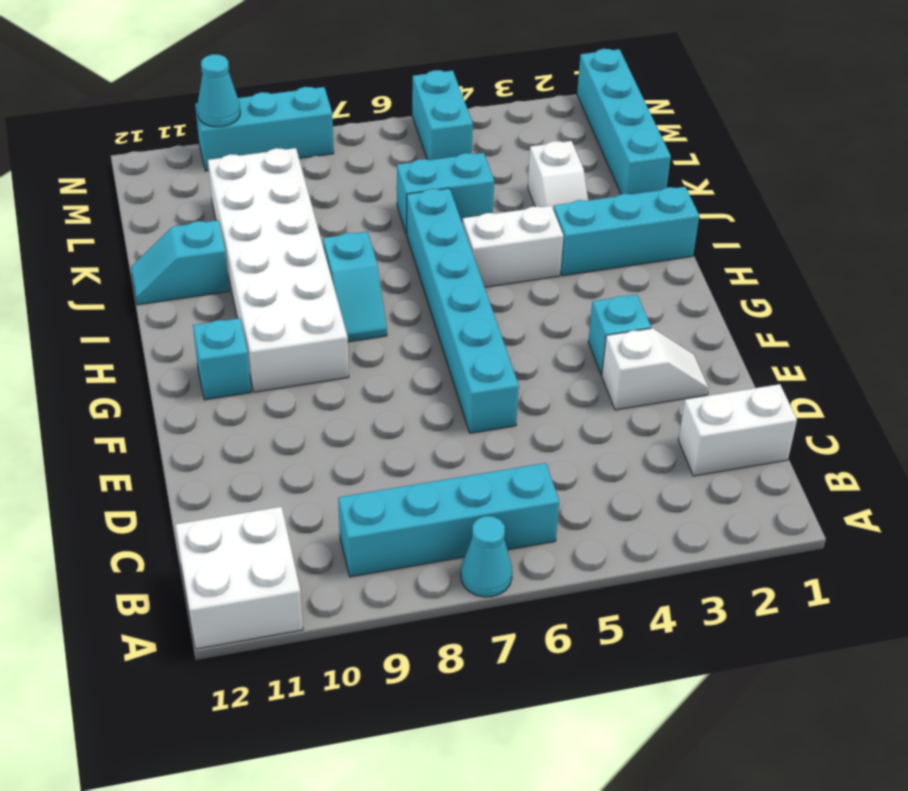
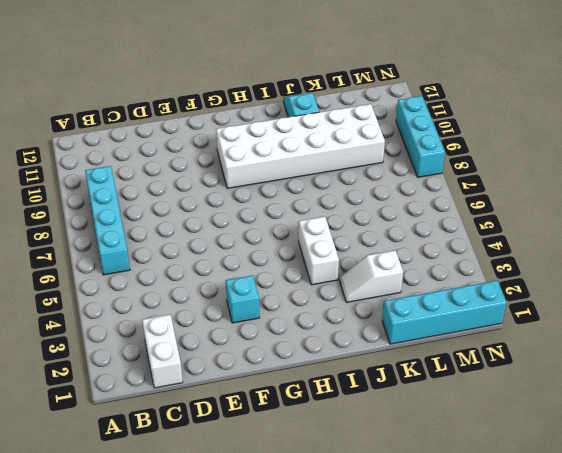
none -> cyan cone A7 level 1
none -> white brick A11:B12 level 1
none -> white slope E2:E3 level 1 top 3

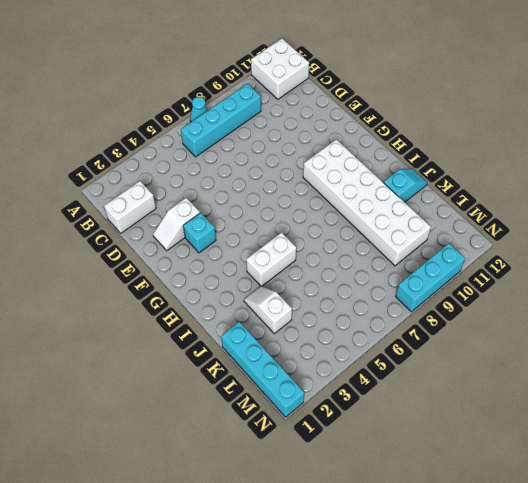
none -> cyan brick E6:J6 level 1
none -> cyan brick G11 level 1
none -> cyan slope H8:I8 level 1 top I

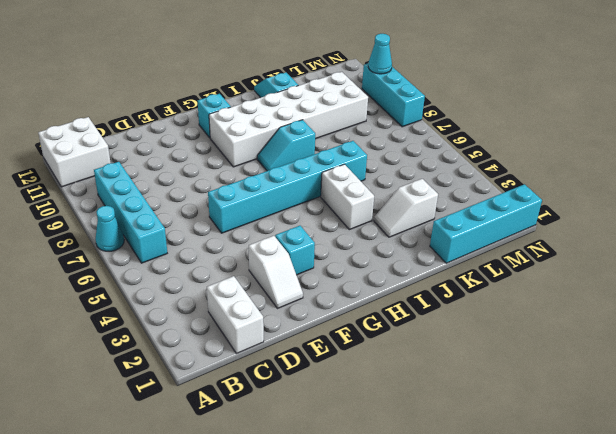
none -> cyan brick I1:I3 level 1
none -> cyan brick K5:K6 level 1
none -> cyan brick M5:N5 level 1

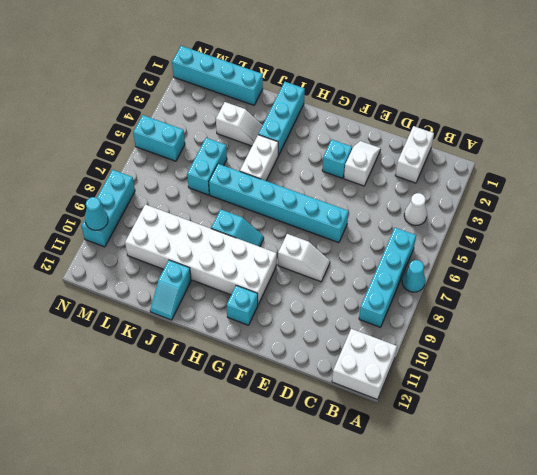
white cone B4 level 1 -> none
white slope E8:F8 level 1 top F -> none

